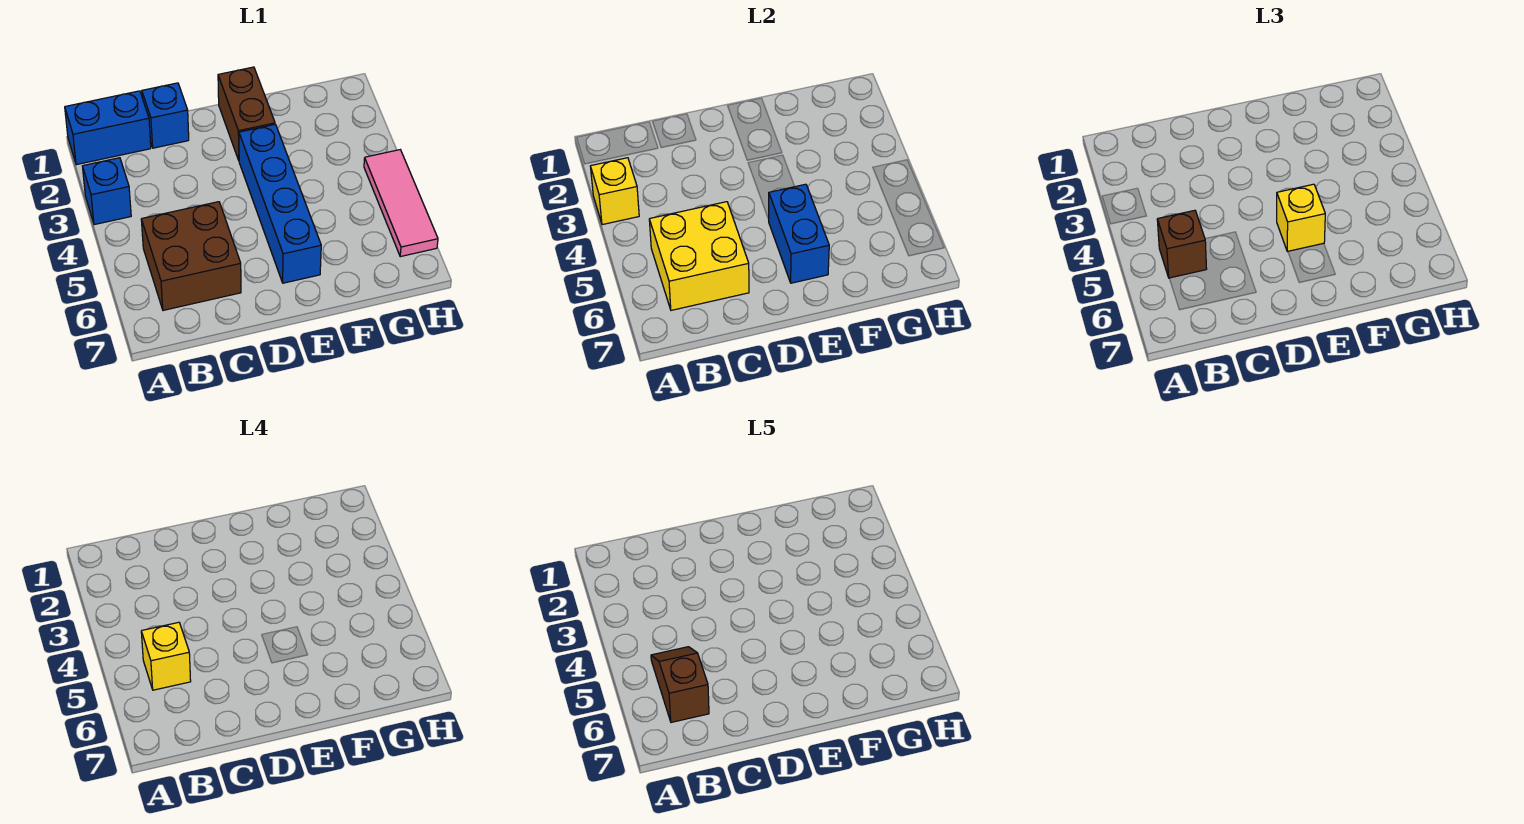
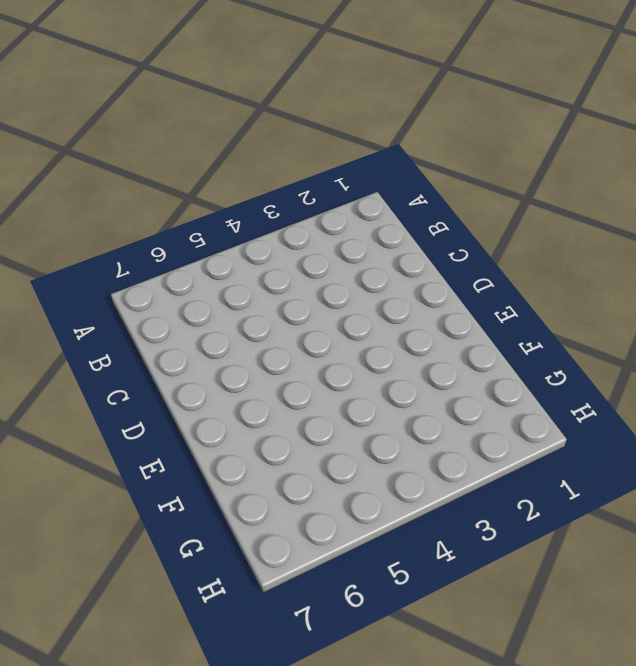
none -> blue brick A1:B1 level 1
none -> blue brick A3 level 1
none -> brown brick B5:C6 level 1

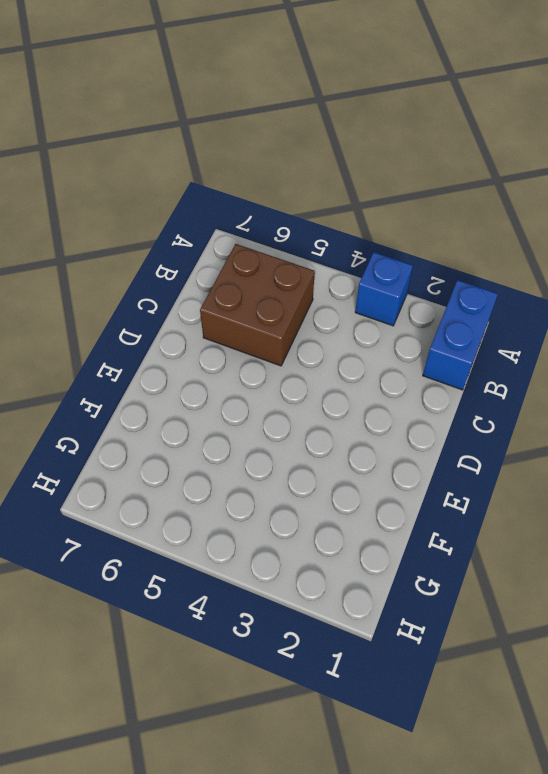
none -> blue brick C1 level 1
none -> brown brick E1:E2 level 1
none -> blue brick E3:E6 level 1

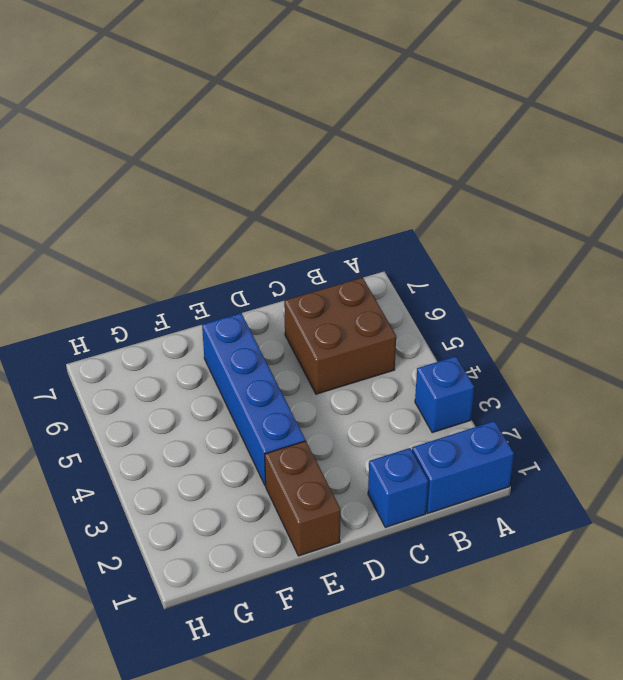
none -> pink tile H4:H6 level 1
none -> yellow brick A3 level 2
none -> yellow brick B5:C6 level 2

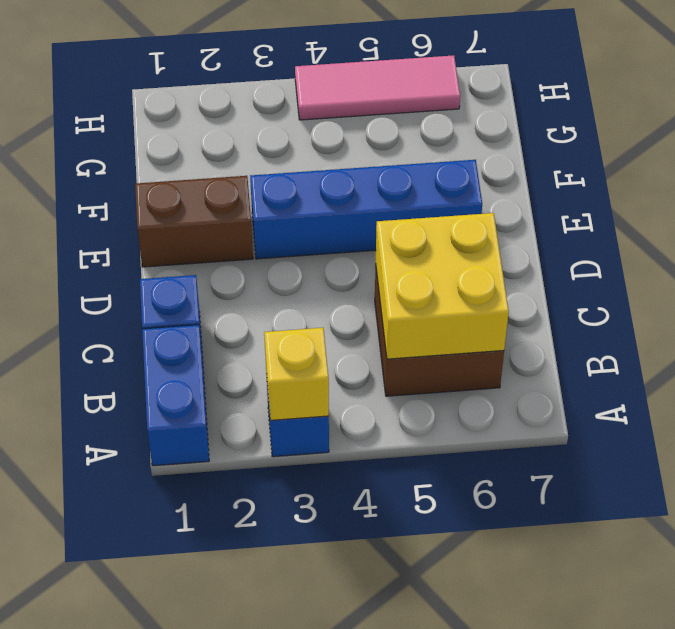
none -> blue brick E5:E6 level 2
none -> brown brick B5 level 3
none -> yellow brick E5 level 3

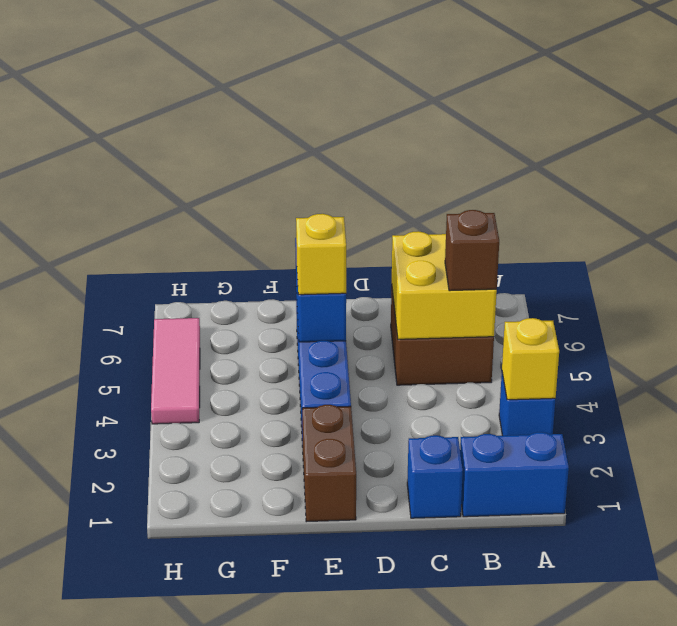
none -> yellow brick B5 level 4
none -> brown slope B5:B6 level 5 top 6

